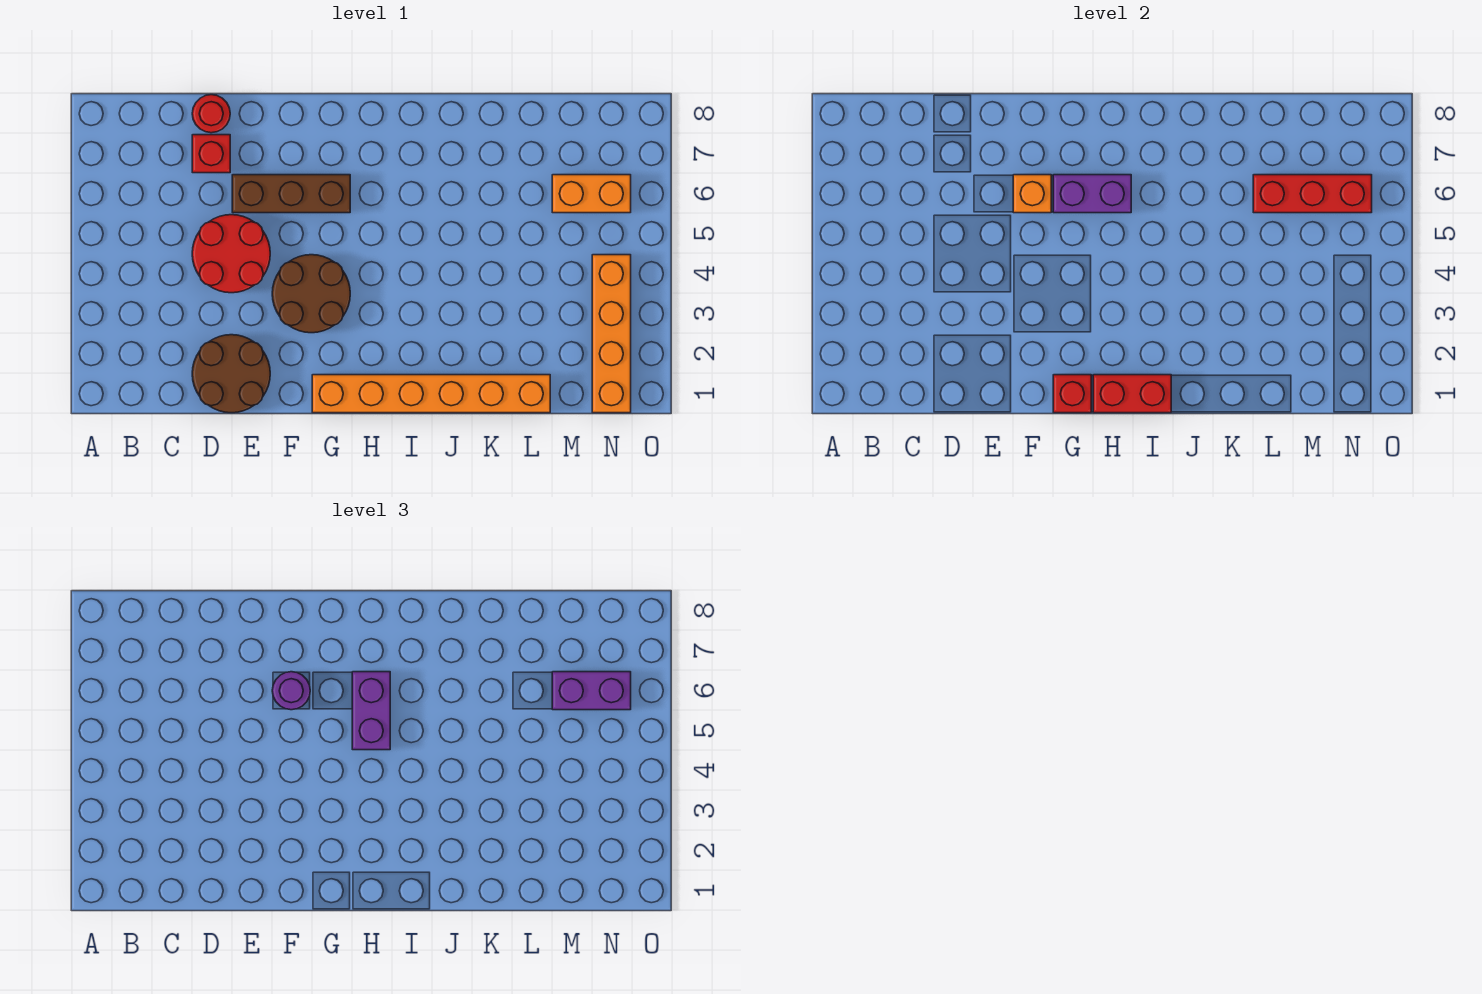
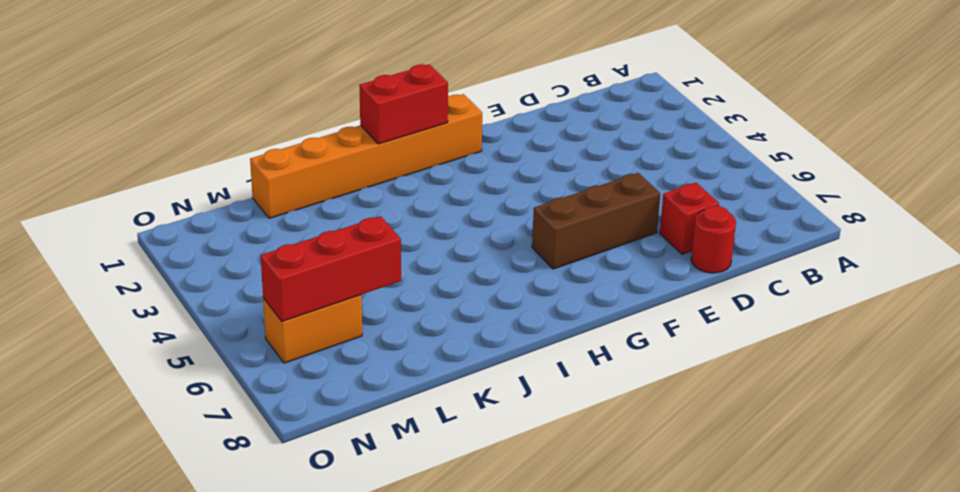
none -> brown round brick D1:E2 level 1
none -> red round brick D4:E5 level 1
none -> brown round brick F3:G4 level 1

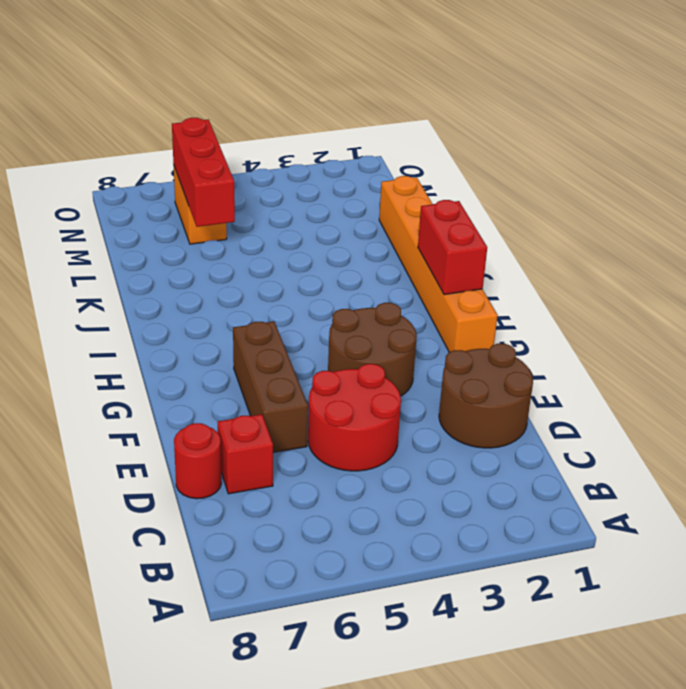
none -> orange brick N1:N4 level 1
none -> orange brick F6 level 2
none -> red brick G1 level 2

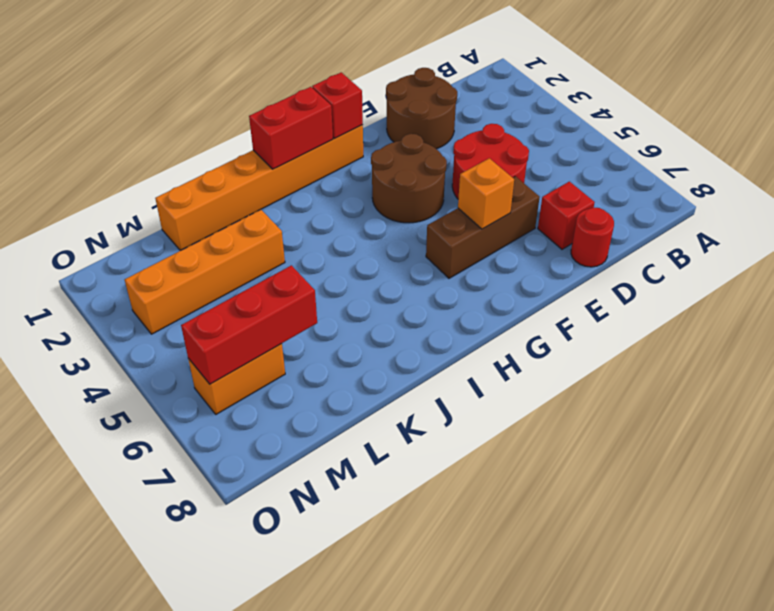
orange brick K3:N3 level 1 -> orange brick N1:N4 level 1
none -> purple brick G6:H6 level 2
none -> purple round brick F6 level 3
none -> purple brick H5:H6 level 3

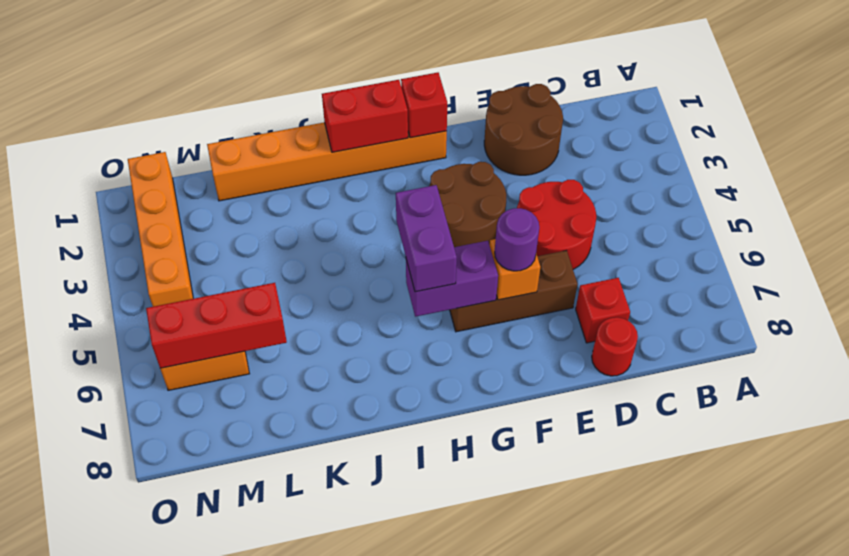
none -> purple brick M6:N6 level 3

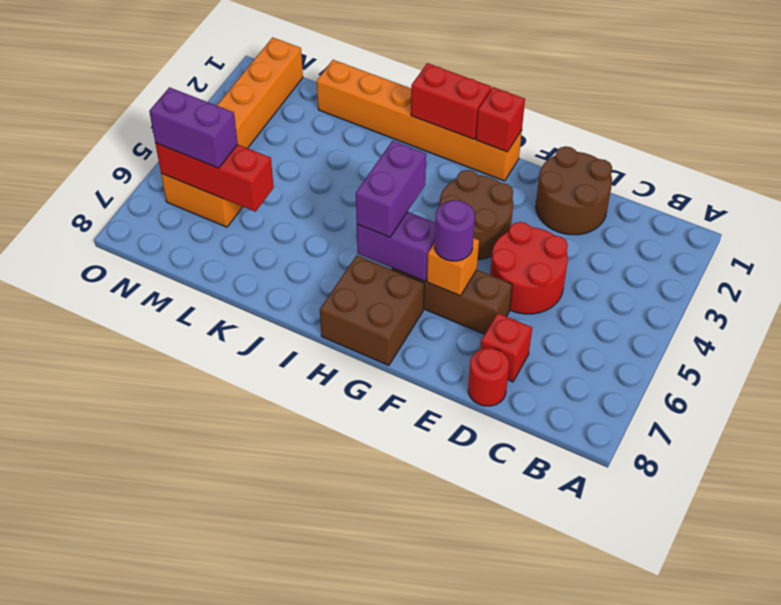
brown brick G7:H8 level 1 -> none

